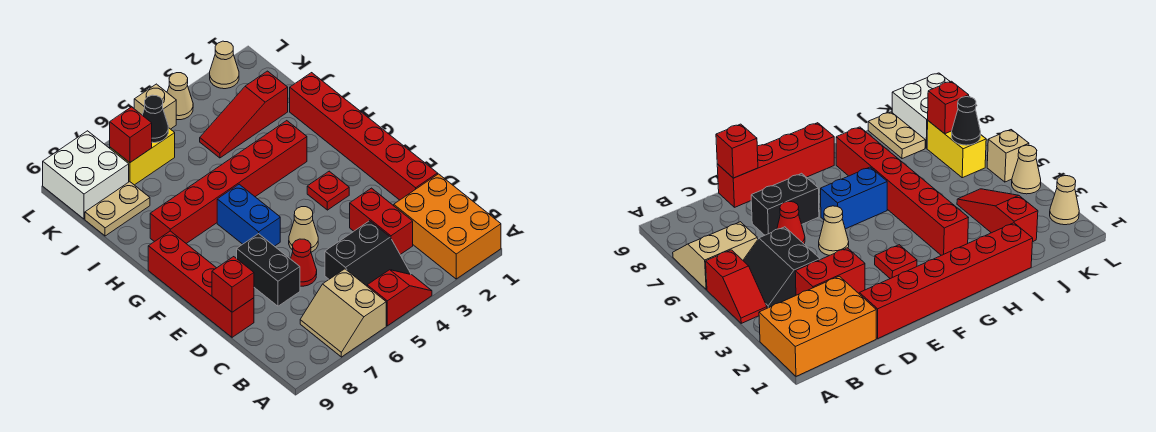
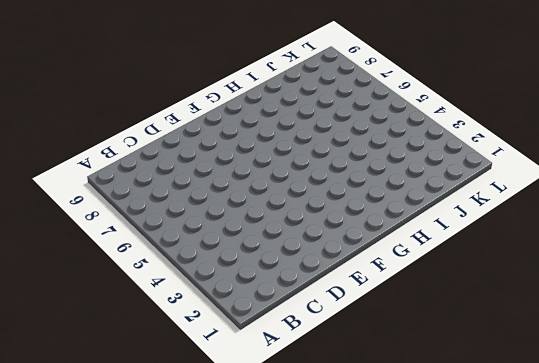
none -> orange brick A1:C2 level 1
none -> red slope A4:A5 level 1 top 5
none -> tan slope A6:B7 level 1 top 6

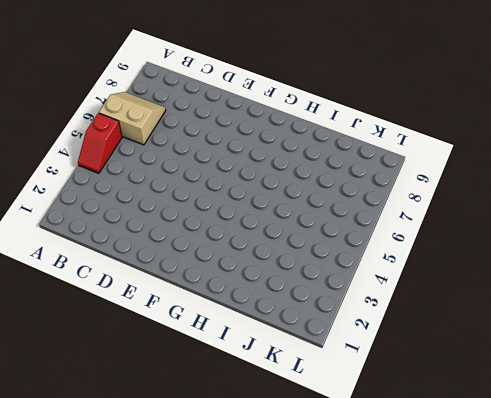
none -> orange brick A1:C2 level 1
none -> black slope B4:C5 level 1 top C
none -> red brick C3:D3 level 1

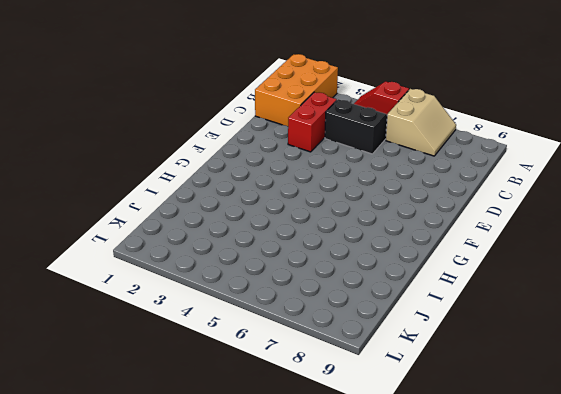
none -> red brick D1:I1 level 1
none -> red cone D6 level 1
none -> black brick D7:E7 level 1

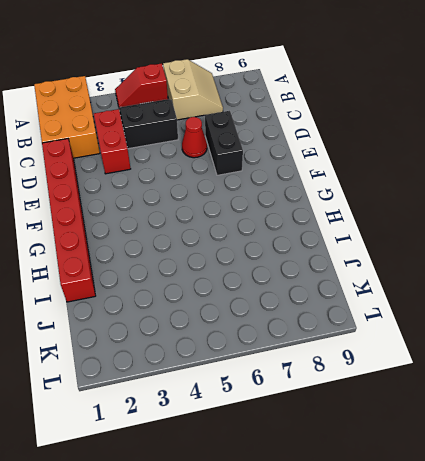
none -> red brick D9:G9 level 1
none -> tan cone E5 level 1
none -> red plate F3 level 1

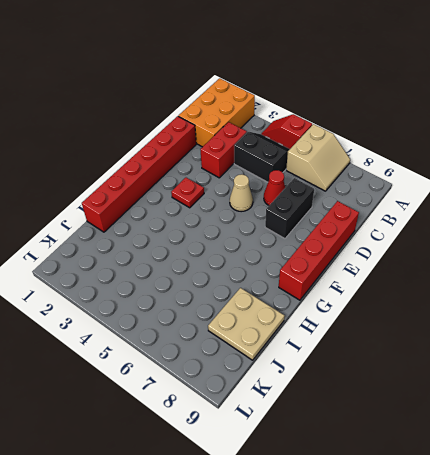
tan plate I8:J9 level 1 -> tan plate J8:J9 level 1
none -> blue brick F6:G6 level 1
none -> red brick H3:H8 level 1
none -> red slope J2:J4 level 1 top 2

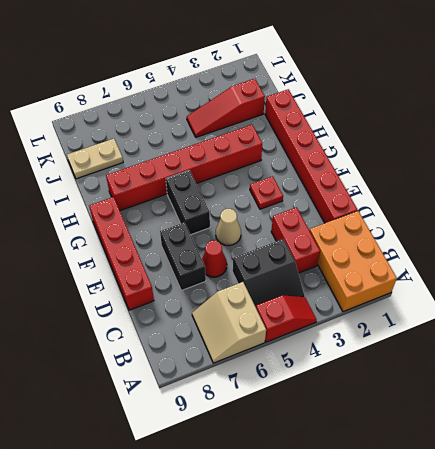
black brick F6:G6 level 1 -> blue brick F6:G6 level 1
none -> yellow brick K6:K7 level 1
none -> white brick K8:L9 level 1
none -> tan cone L2 level 1

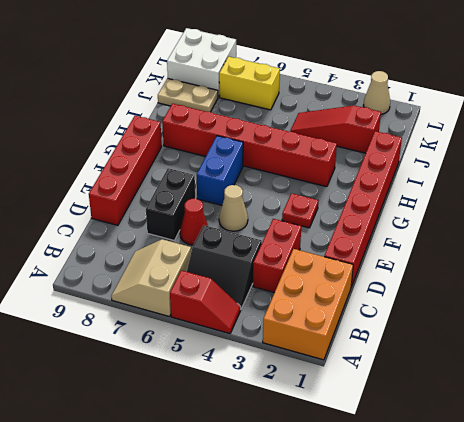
none -> tan cone L4 level 1
none -> tan brick L5 level 1
none -> red brick D9 level 2

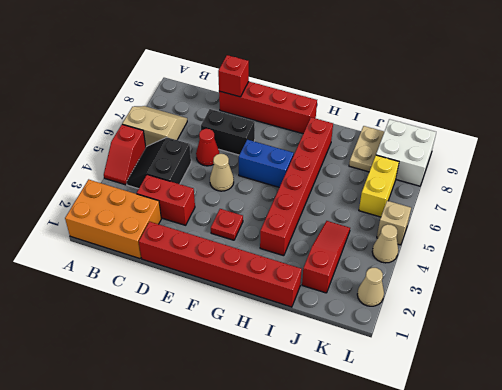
none -> black cone K6 level 2
none -> red brick K7 level 2

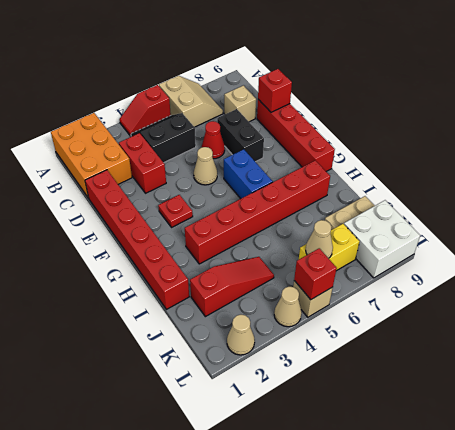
tan brick C8 level 1 -> none
tan cone K6 level 2 -> black cone K6 level 2
red brick L5 level 2 -> red brick K7 level 2

